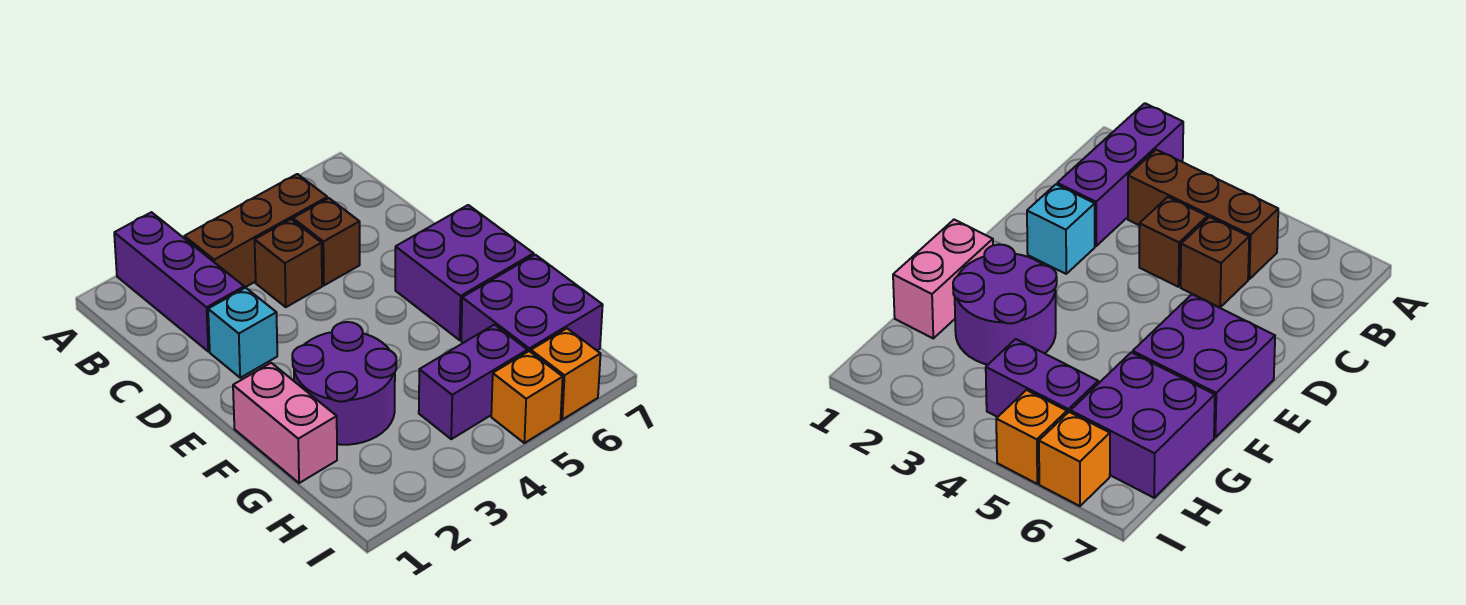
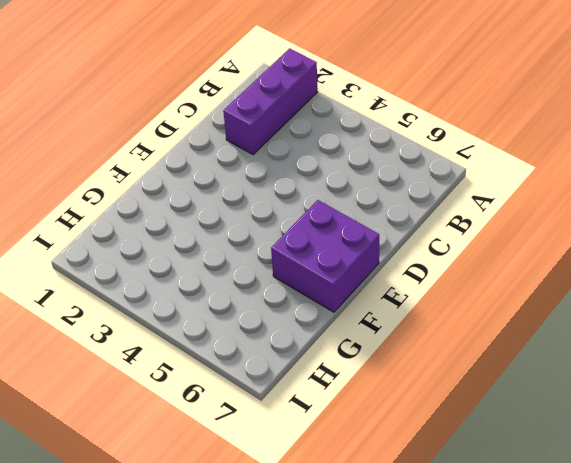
none -> brown brick B3:B5 level 1
none -> brown brick C4 level 1
none -> brown brick C5 level 1

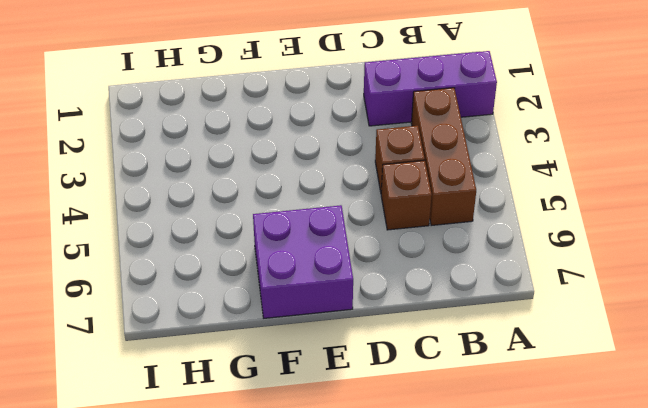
none -> cyan brick D2 level 1
none -> pink brick F1:G1 level 1
none -> purple round brick F2:G3 level 1

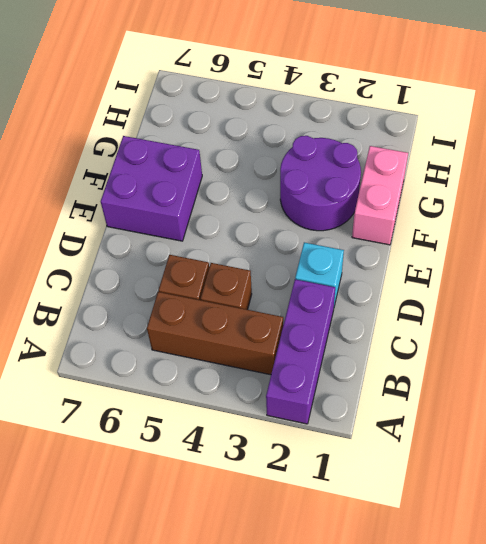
none -> purple brick G6:H7 level 1
none -> purple brick H4:H5 level 1
none -> orange brick I5 level 1

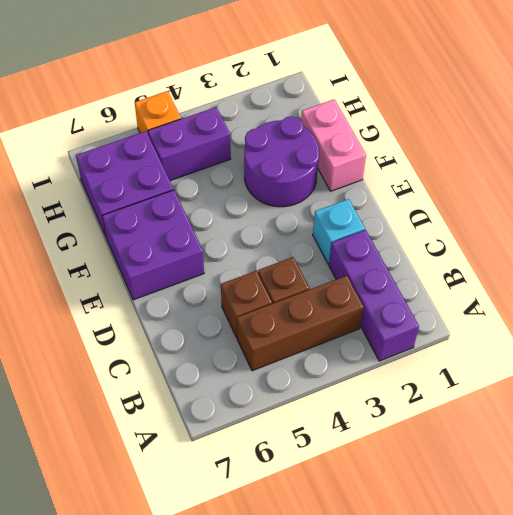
none -> orange brick I6 level 1

